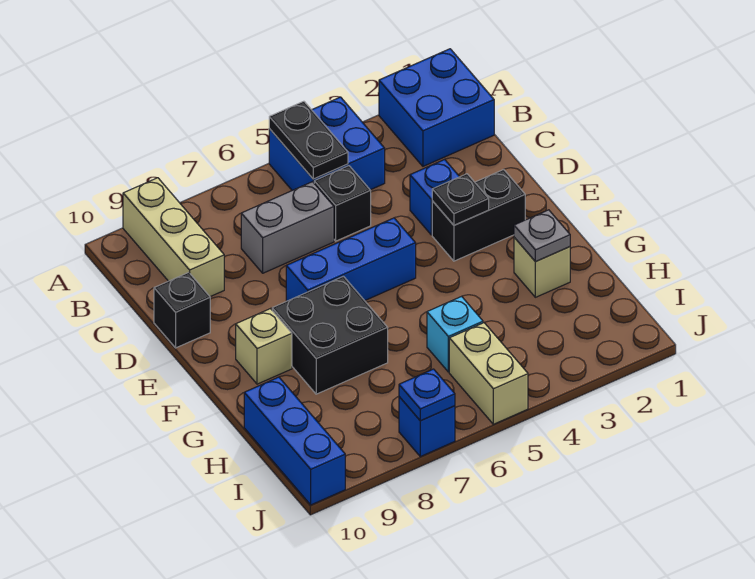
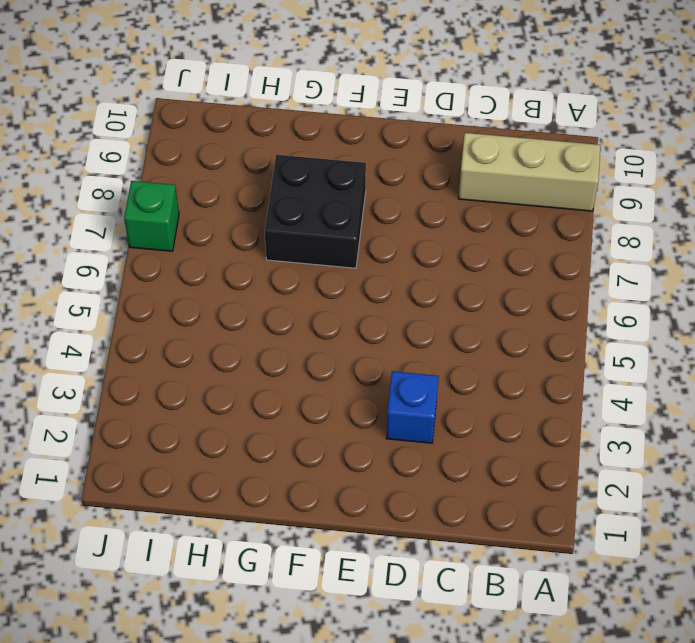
green brick J7 level 1 -> blue brick J7 level 1
none -> blue brick A1:B2 level 1
none -> blue brick A4:B5 level 1
none -> black brick C5 level 1

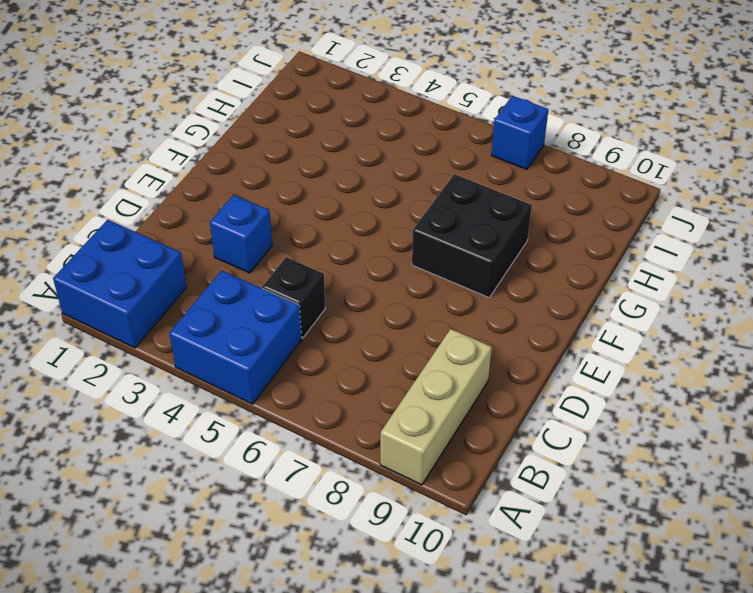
none -> grey brick C6:C7 level 1
none -> black brick D10 level 1
none -> black brick E2:E3 level 1

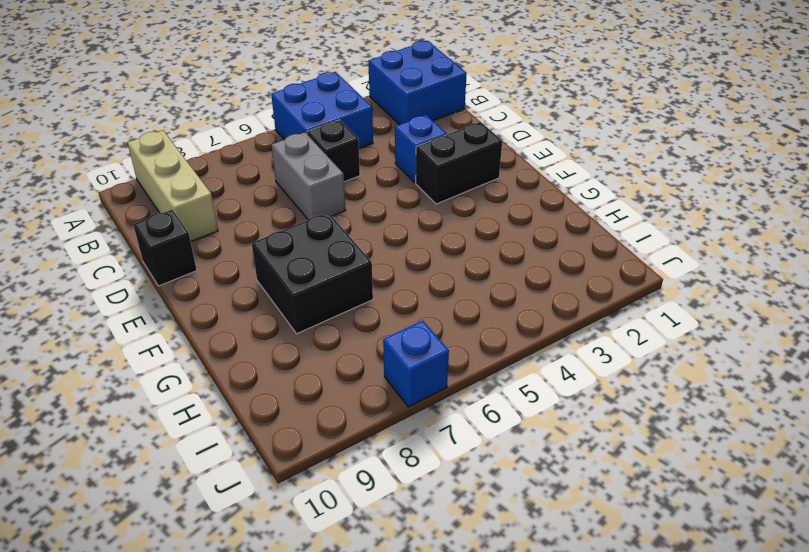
grey brick C6:D6 level 1 -> grey brick C6:C7 level 1
none -> blue brick E5:E7 level 1
none -> tan brick F9 level 1
none -> tan brick G2 level 1

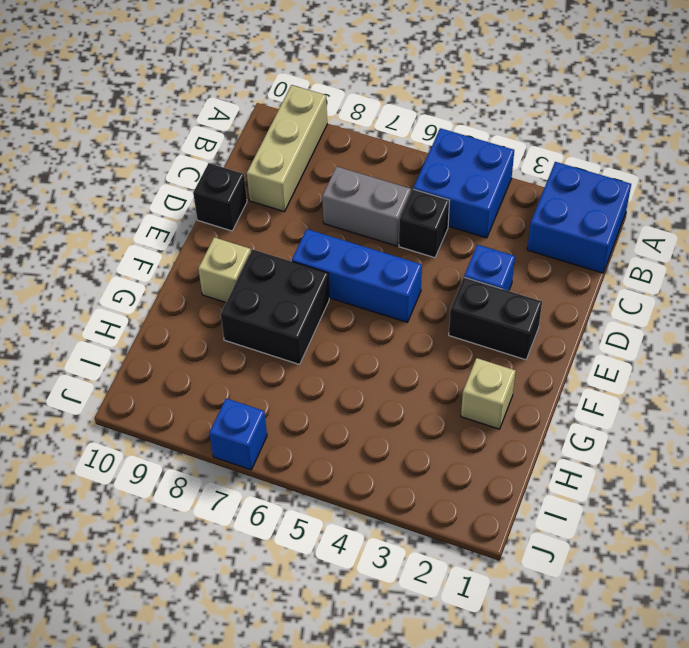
none -> cyan brick H5 level 1
none -> blue brick H10:J10 level 1
none -> tan brick I5:J5 level 1

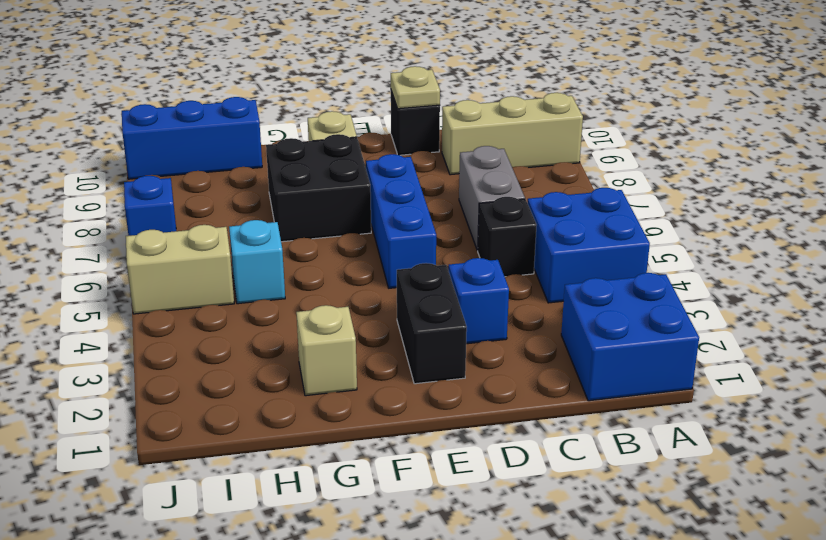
tan plate D10 level 2 -> none
none -> black plate A5:B5 level 2
none -> black plate E3 level 2
none -> grey plate G2 level 2

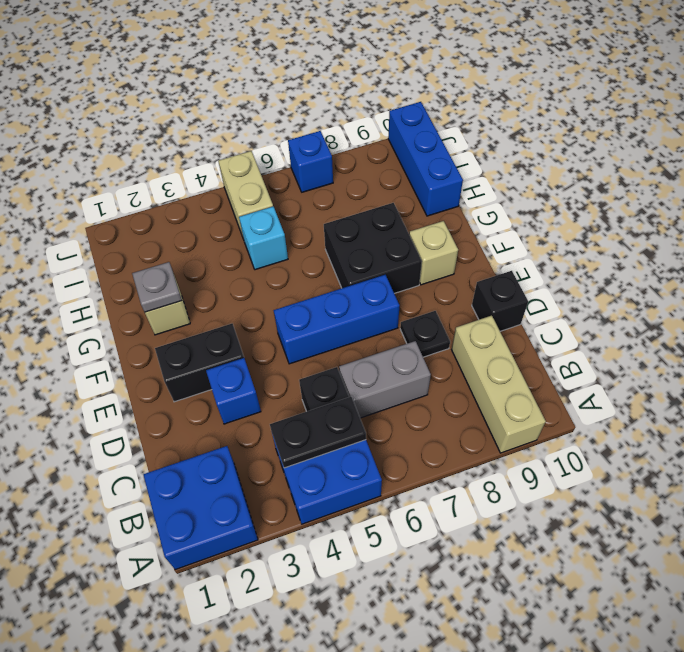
black plate B4:B5 level 2 -> black plate A5:B5 level 2
black plate D8 level 1 -> black plate E3 level 2
none -> blue plate J7 level 2

